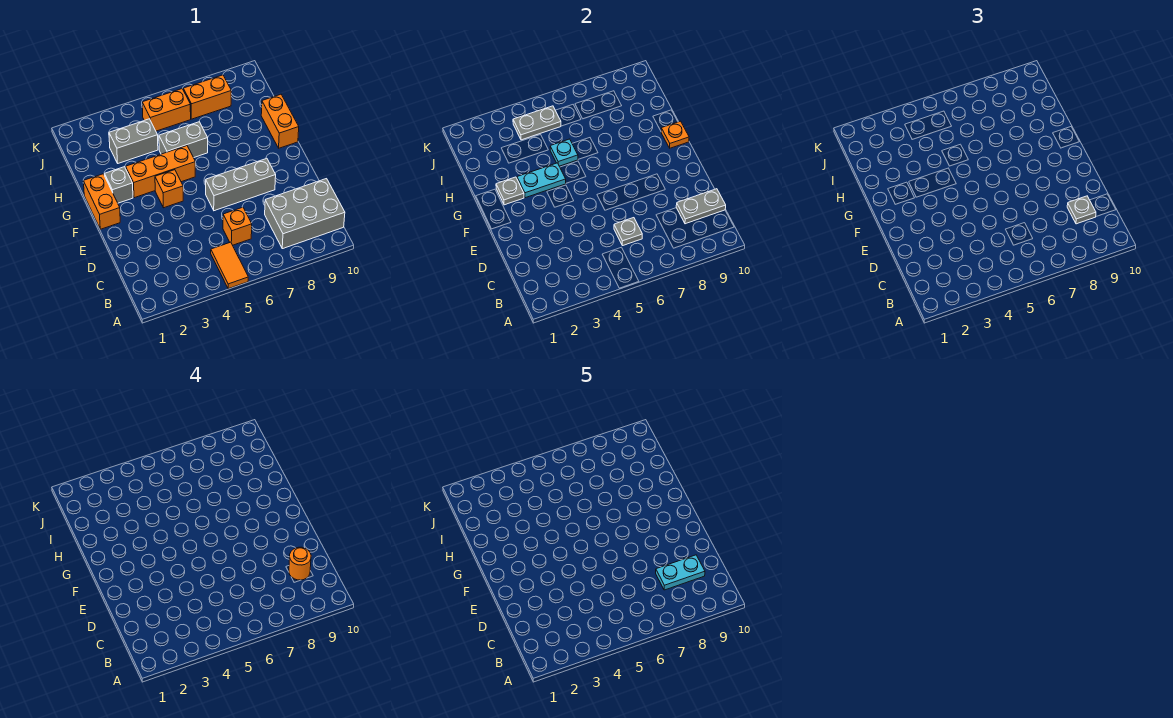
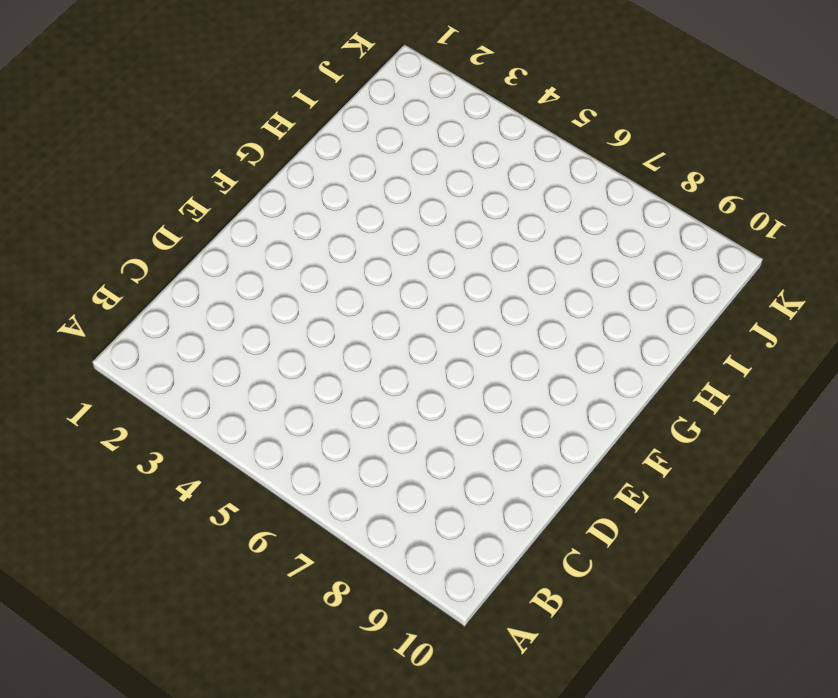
none -> orange tile A5:B5 level 1
none -> grey brick B8:C10 level 1
none -> orange brick C6 level 1

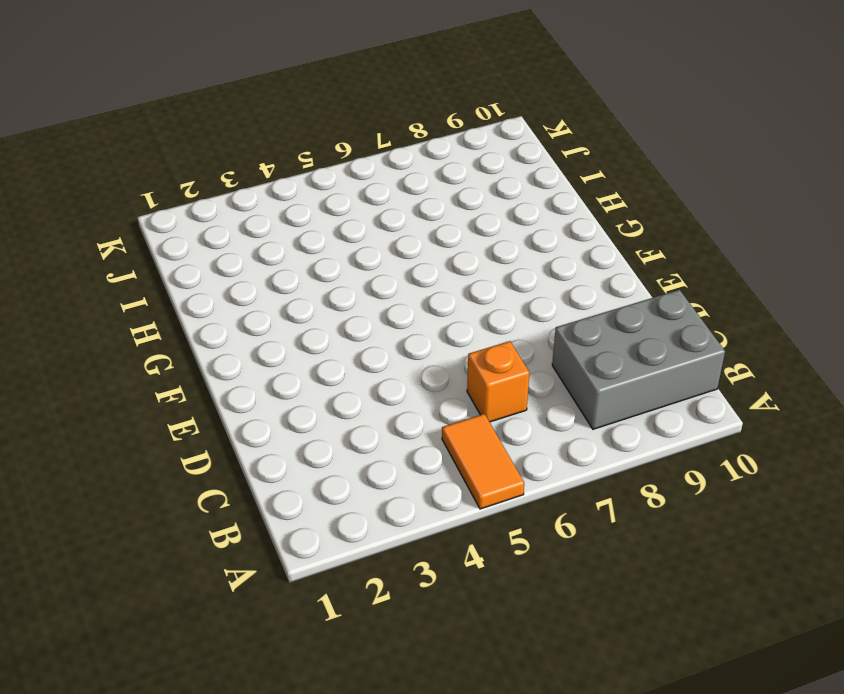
none -> grey brick E6:E8 level 1
none -> orange brick F1:G1 level 1
none -> orange brick F4 level 1

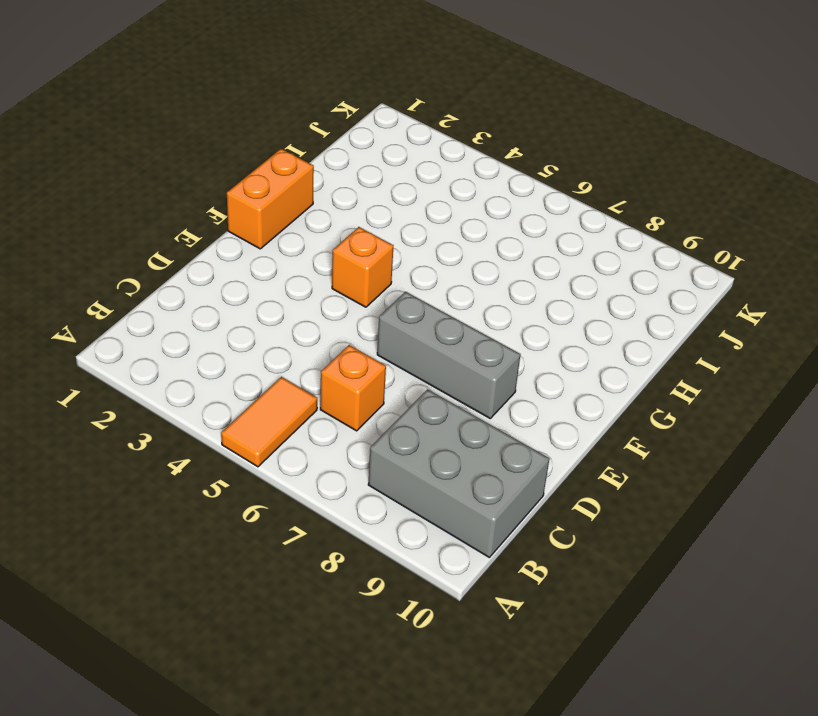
none -> grey brick G2 level 1
none -> orange brick G3:G5 level 1
none -> orange brick G10:H10 level 1

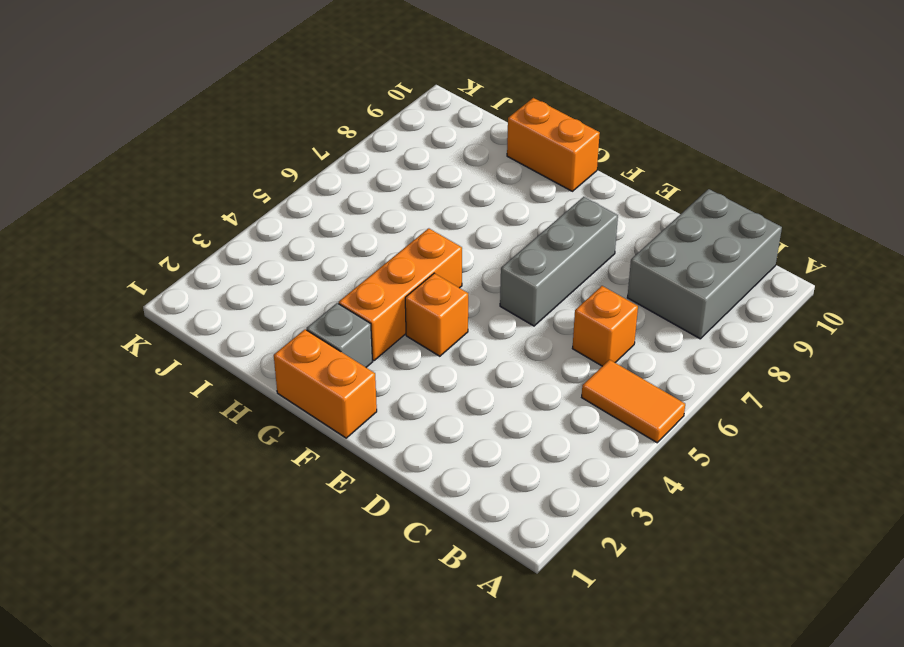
none -> grey brick H5:H6 level 1
none -> grey brick I3:I4 level 1
none -> orange brick J5:J6 level 1

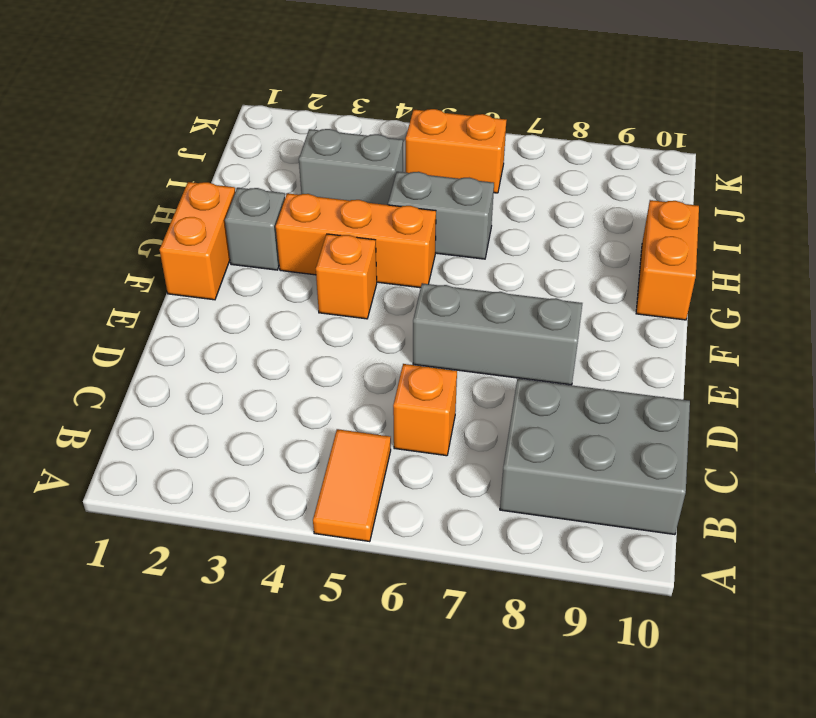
none -> orange brick J7:J8 level 1
none -> grey plate C6 level 2
none -> grey plate C9:C10 level 2

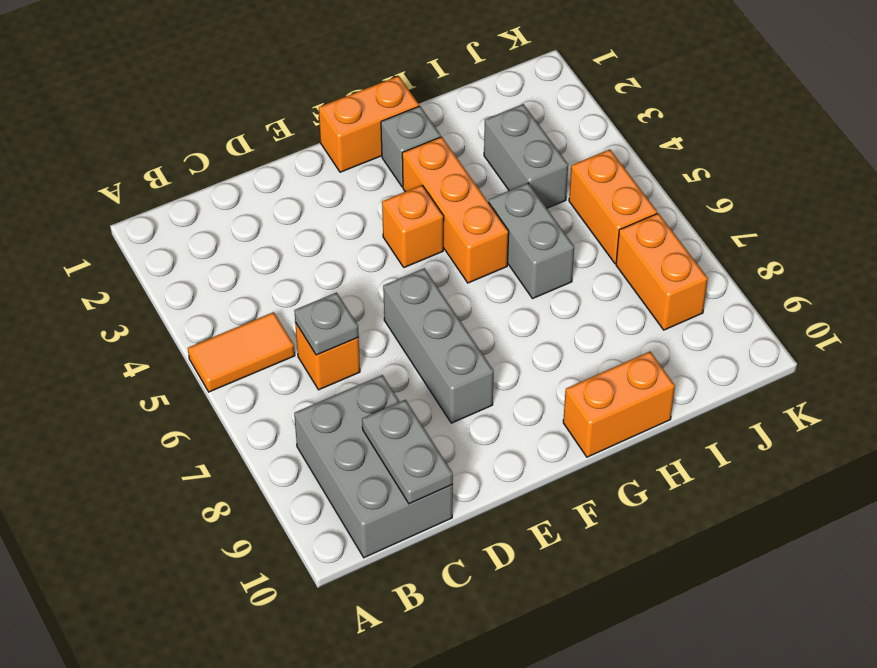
none -> grey plate G2 level 2
none -> cyan plate G3:G4 level 2
none -> orange plate G10 level 2

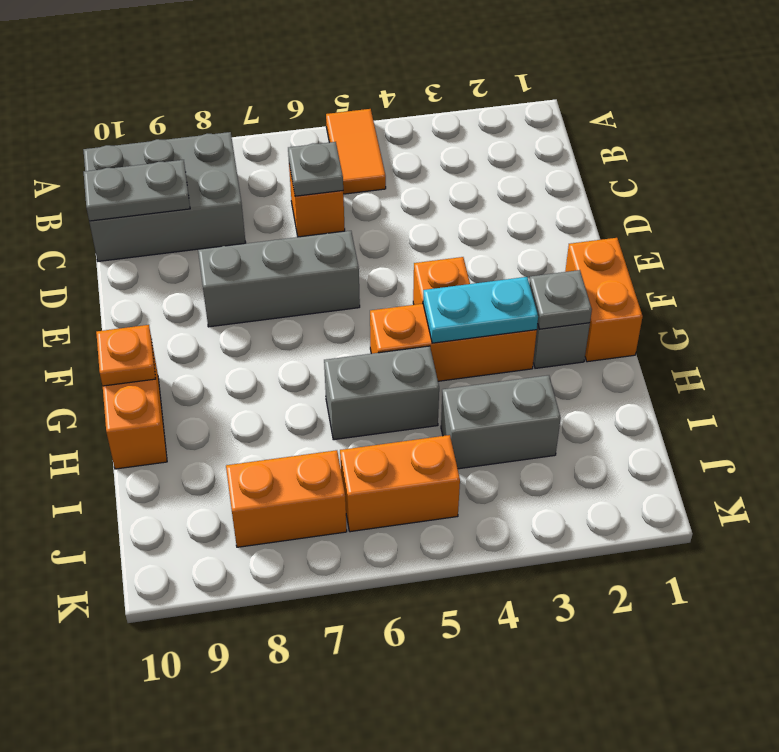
none -> cyan plate H5 level 2
none -> grey plate J4:J5 level 2
none -> grey plate C9 level 3

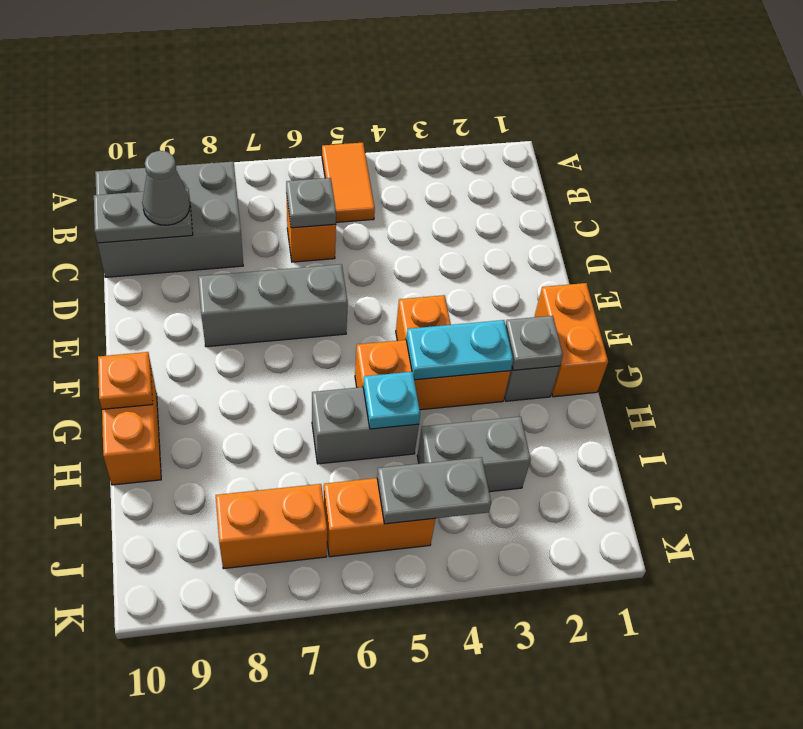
grey cone C9 level 3 -> grey plate C9 level 3
none -> orange round brick C9 level 4
none -> cyan plate C8:C9 level 5

